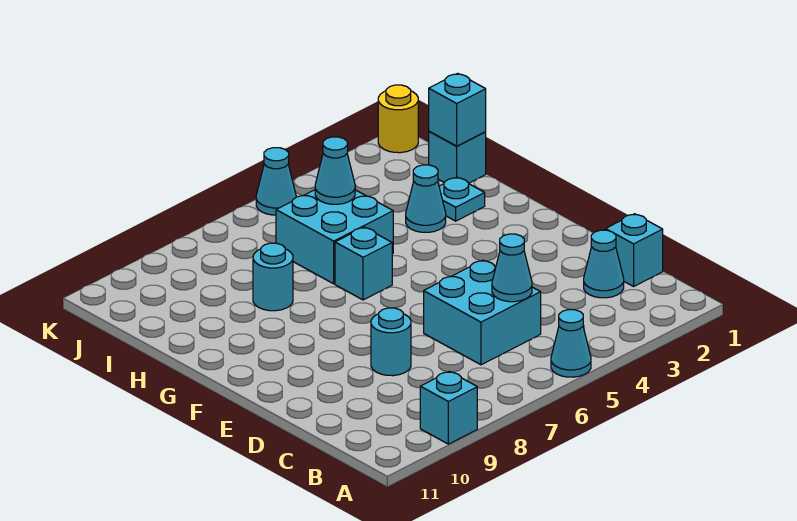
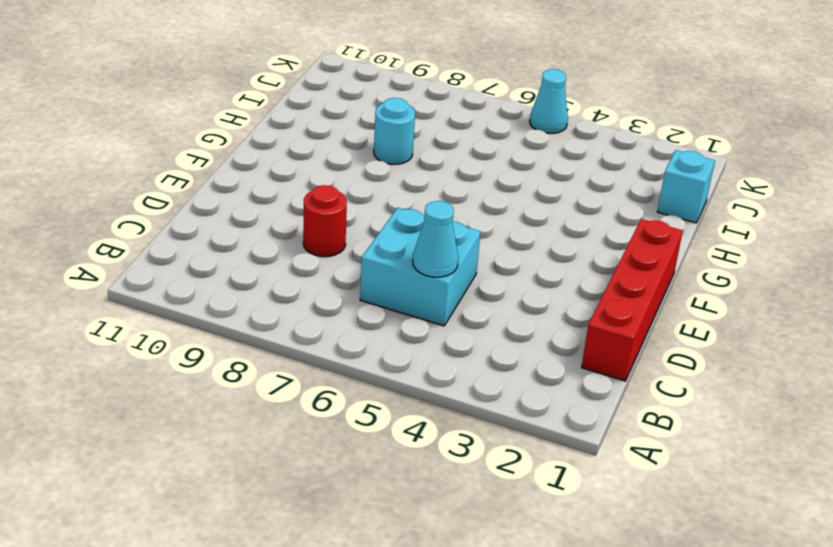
red brick C1:F1 level 1 -> cyan brick C1 level 1
red round brick D8 level 1 -> cyan round brick D8 level 1
none -> cyan cone A5 level 1
none -> cyan brick A9 level 1
none -> cyan cone C2 level 1

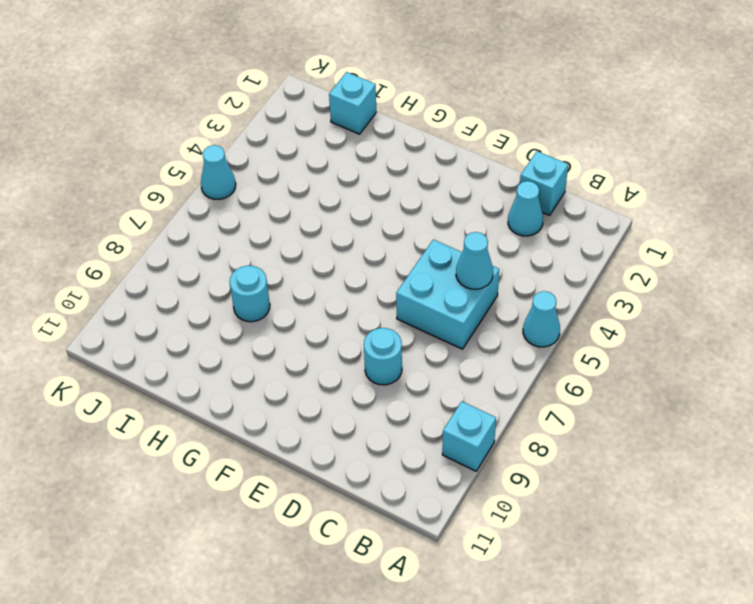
none -> cyan brick G6 level 1
none -> cyan plate H2 level 1
none -> cyan cone H3 level 1

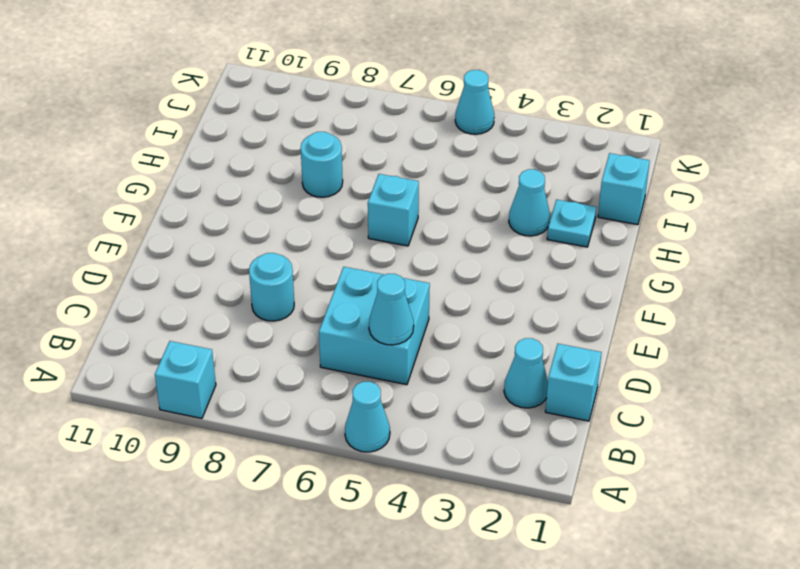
none -> cyan brick H5:I6 level 1
none -> yellow round brick K1 level 1
none -> cyan brick I1 level 2

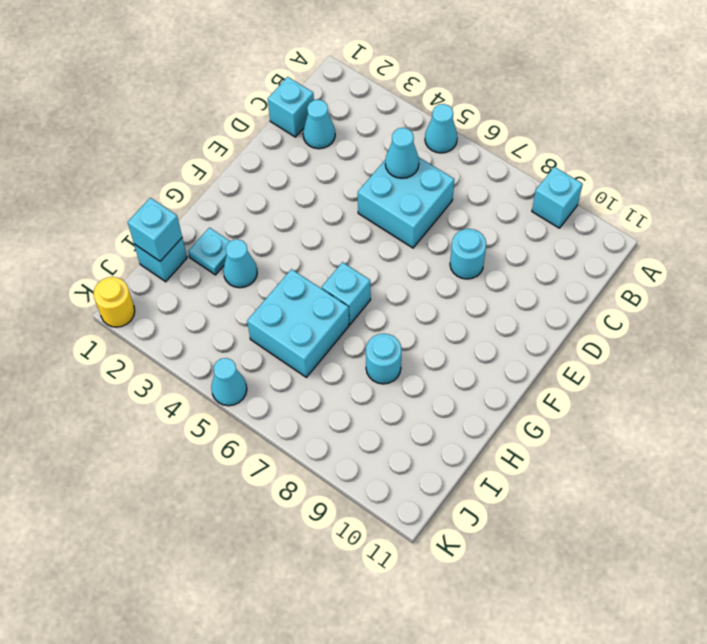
none -> cyan cone I5 level 2

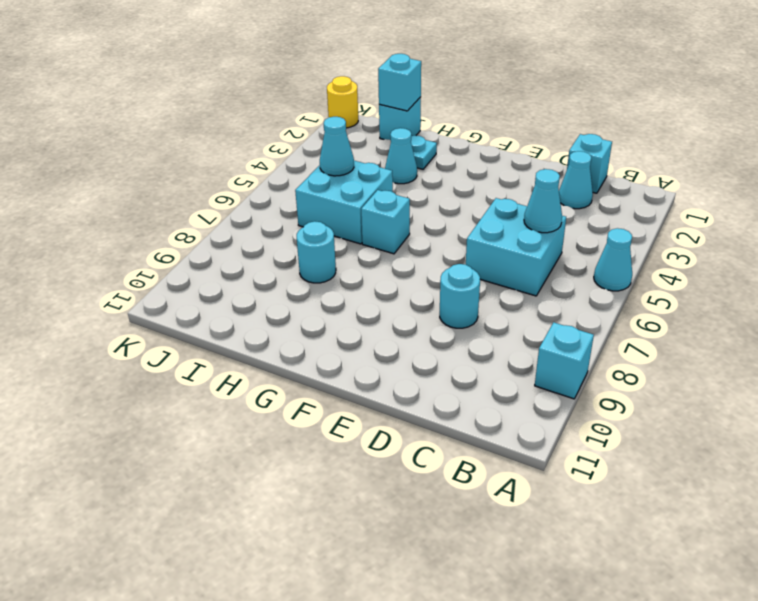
none -> cyan cone K5 level 1

